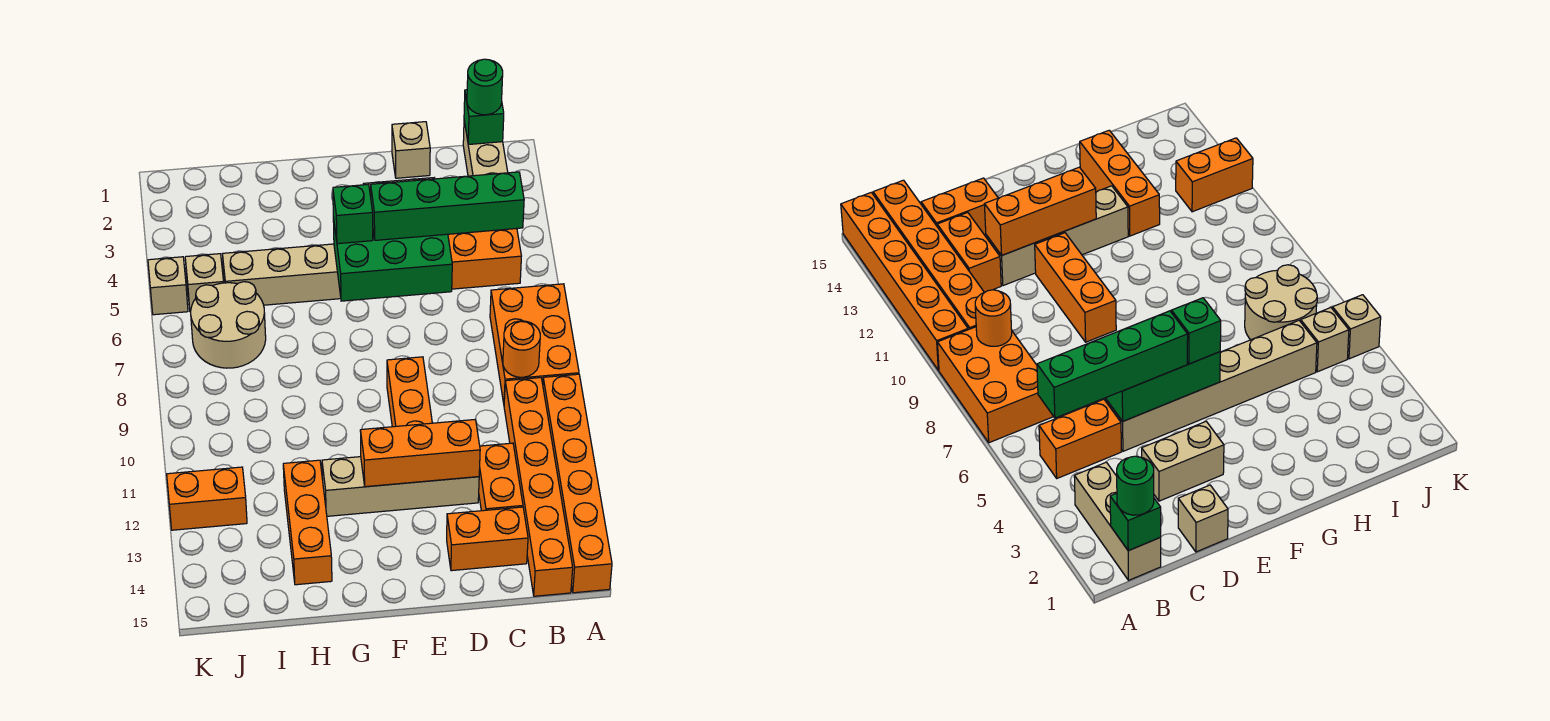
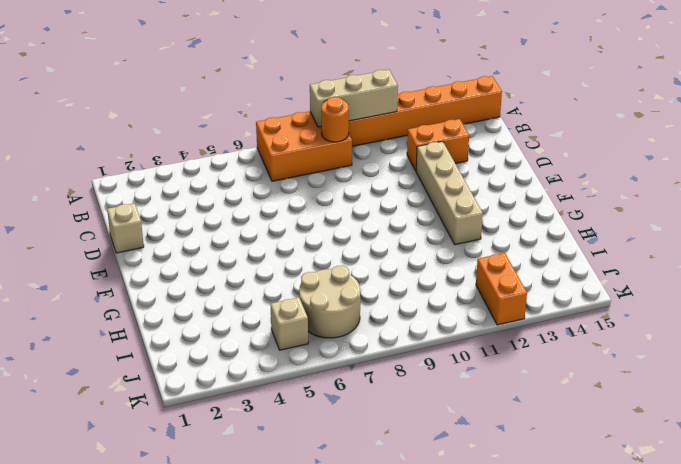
tan brick A9:A11 level 2 -> tan brick B1:B3 level 1
none -> orange brick B5:C5 level 1
none -> orange brick B10:B15 level 1
none -> orange brick C14:D14 level 1

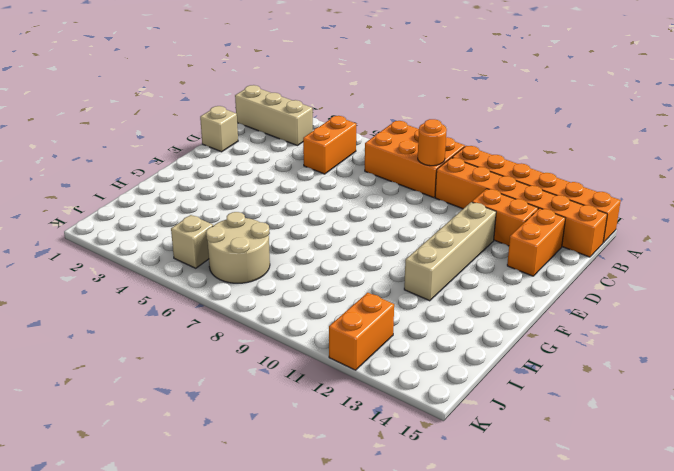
none -> tan brick D3:E3 level 1
none -> tan brick D5:I5 level 1
none -> orange brick E9:E11 level 1

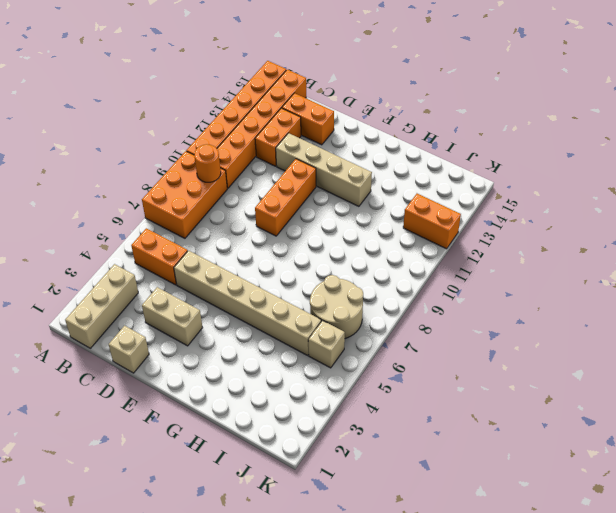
none -> orange brick H12:H14 level 1
none -> tan brick K5 level 1
none -> green brick B1 level 2

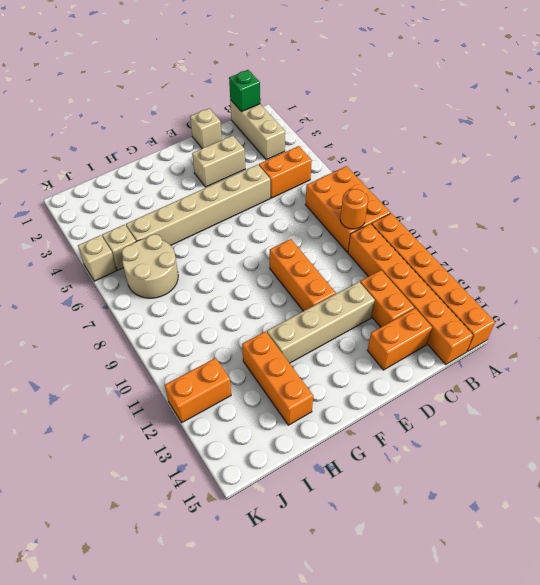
none -> green brick D5:F6 level 2
none -> orange brick D12:F12 level 2
none -> green round brick B1 level 3

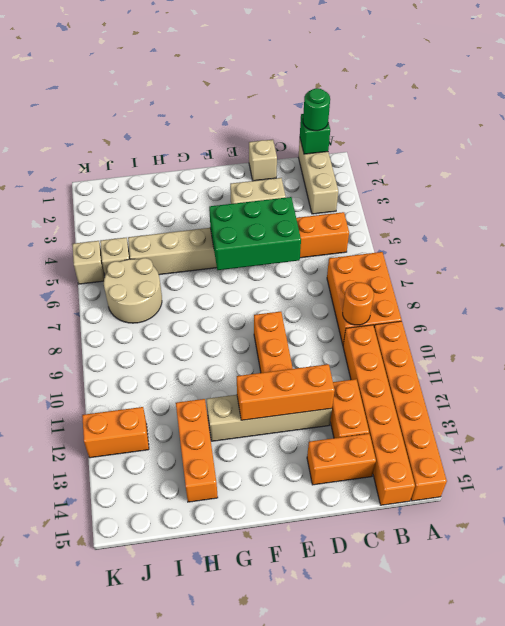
none -> green brick B5:E5 level 3
none -> green brick F5 level 3

